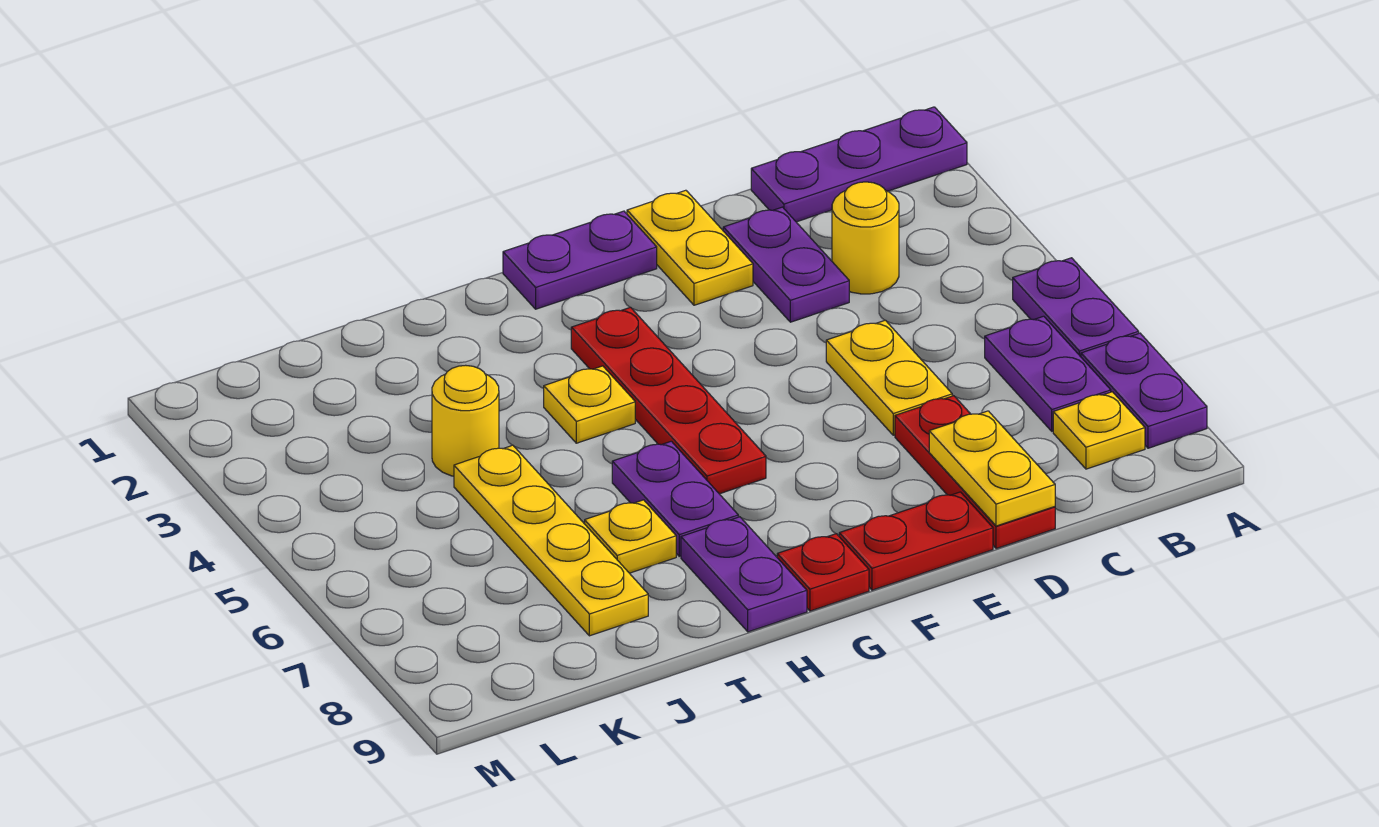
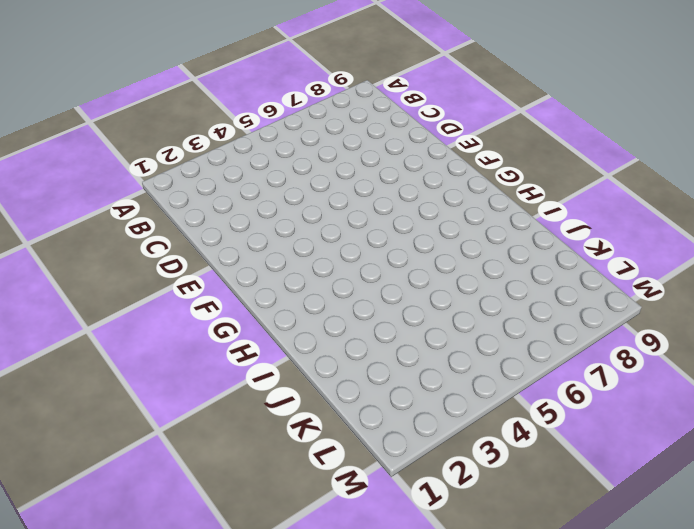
none -> purple plate A1:C1 level 1
none -> purple plate A5:A6 level 1
none -> purple plate A7:A8 level 1

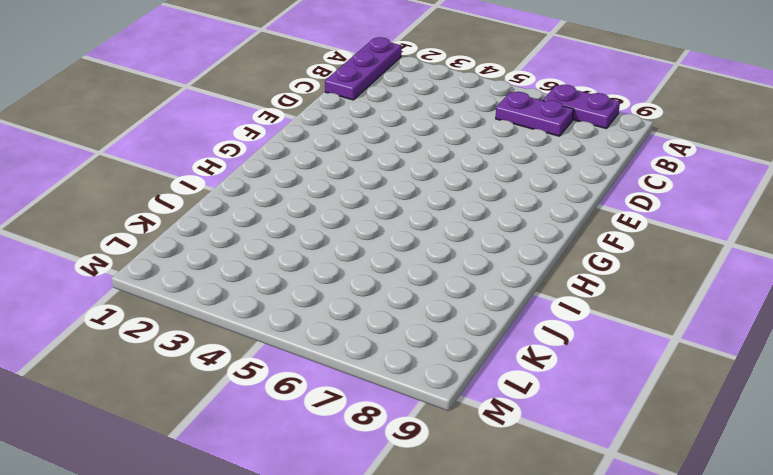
none -> purple plate A5:A6 level 1
none -> yellow plate B8 level 1
none -> yellow round brick C3 level 1

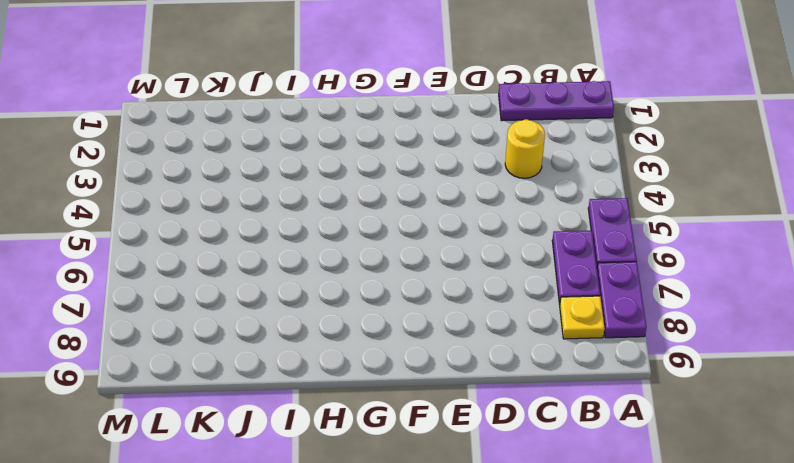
none -> purple plate D2:D3 level 1
none -> yellow plate D5:D6 level 1
none -> red plate D7:D9 level 1

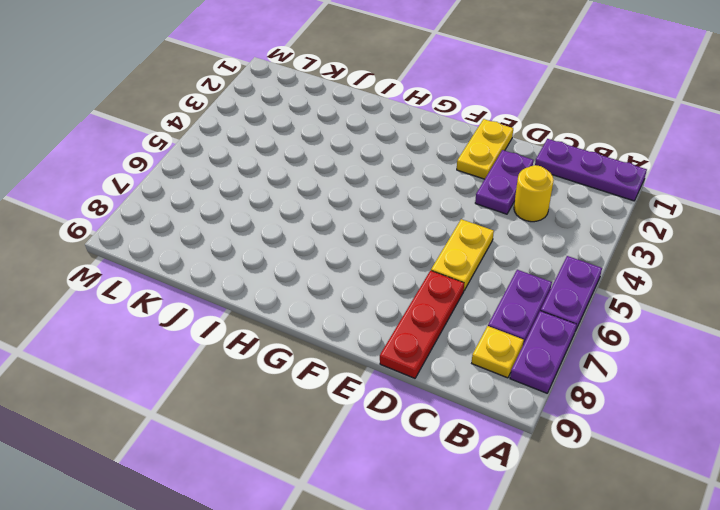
none -> red plate E9:F9 level 1
none -> purple plate F1:G1 level 1
none -> red plate G3:G6 level 1

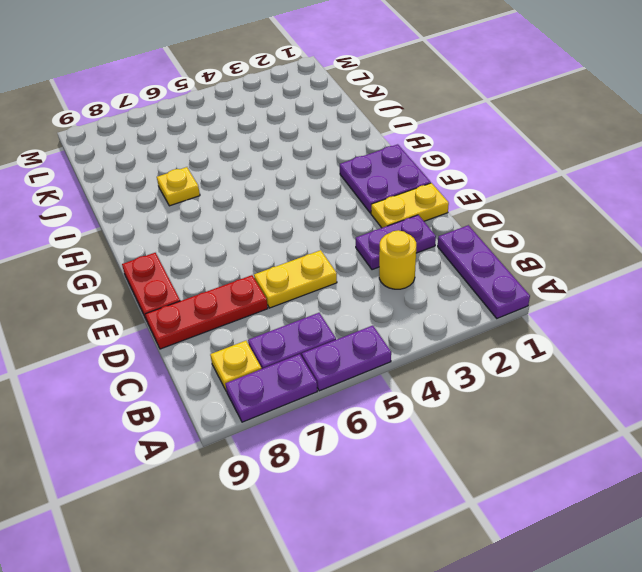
purple plate F1:G2 level 1 -> purple plate F1:G1 level 1
none -> red plate G3:G6 level 1
none -> red plate G9 level 1
none -> yellow plate H4 level 1

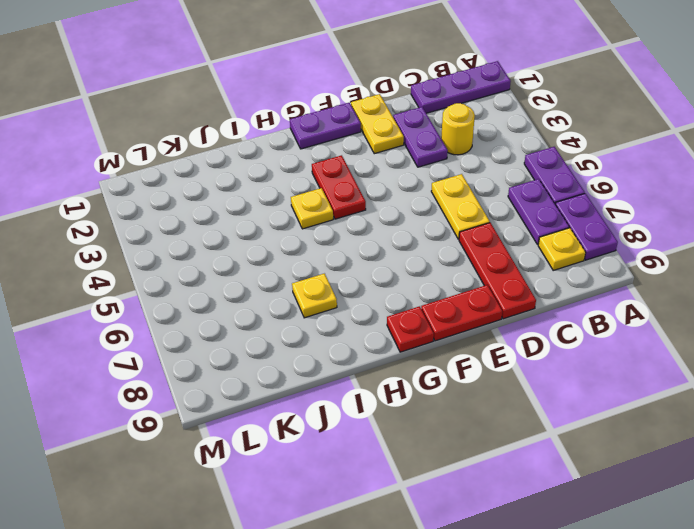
red plate G3:G4 level 1 -> red plate G3:G6 level 1
none -> purple plate H6:H7 level 1
none -> purple plate H8:H9 level 1
none -> yellow round brick J4 level 1

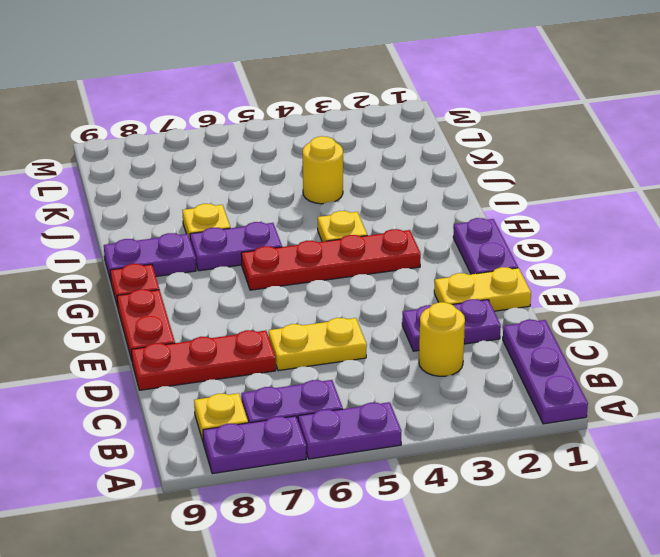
none -> yellow plate J5:J8 level 1
none -> yellow plate D8:D9 level 2

